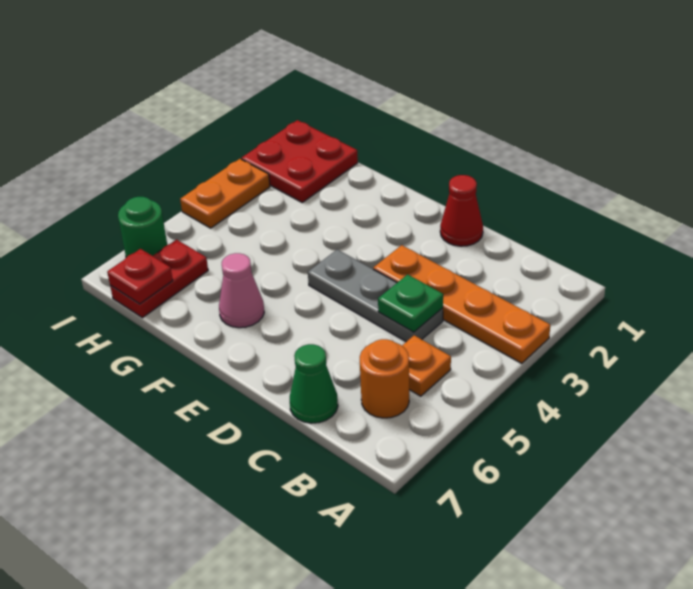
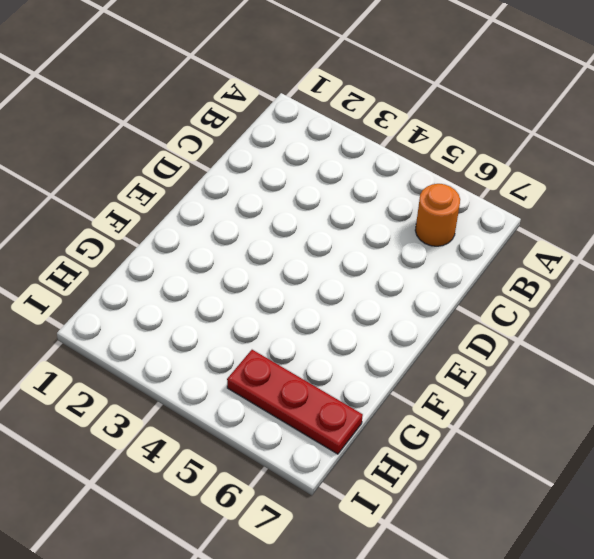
red plate H5:H7 level 1 -> red plate H6:H7 level 1
none -> orange plate A3:D3 level 1
none -> orange plate B5 level 1
none -> grey plate C4:E4 level 1

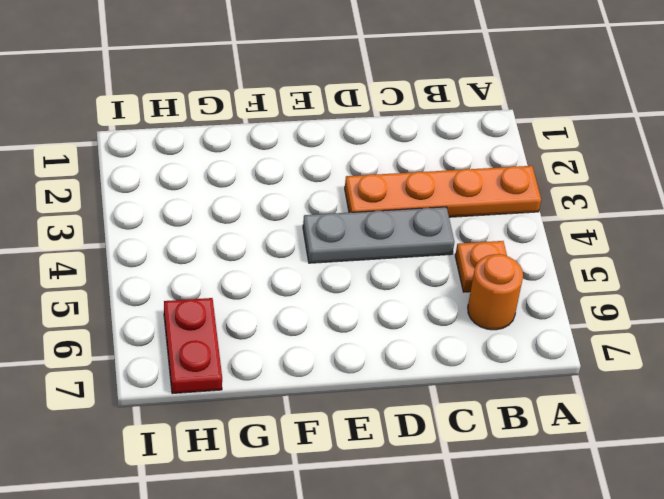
none -> green cone C7 level 1
none -> red cone D1 level 1
none -> pink cone F6 level 1

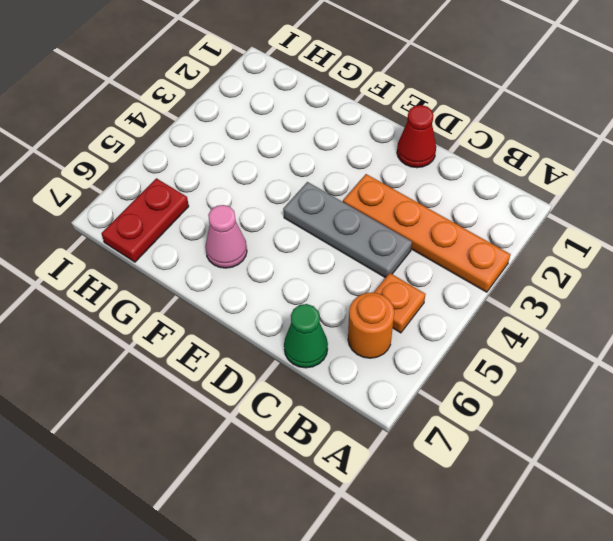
none -> red plate H1:I2 level 1
none -> orange plate I3:I4 level 1
none -> green round brick I6 level 1

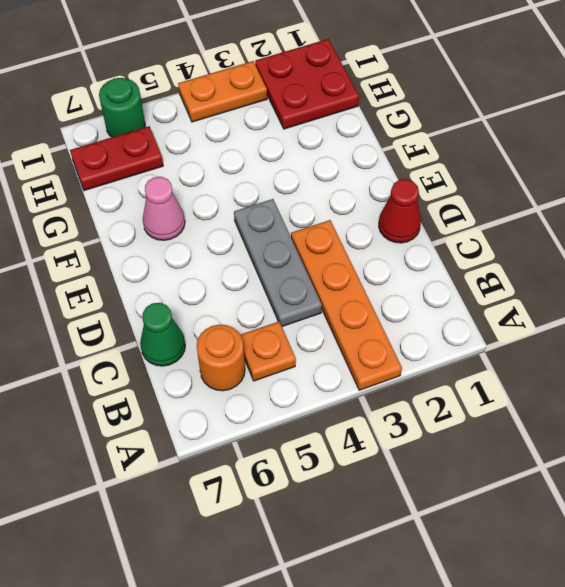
none -> green plate C4 level 2
none -> red plate H7 level 2

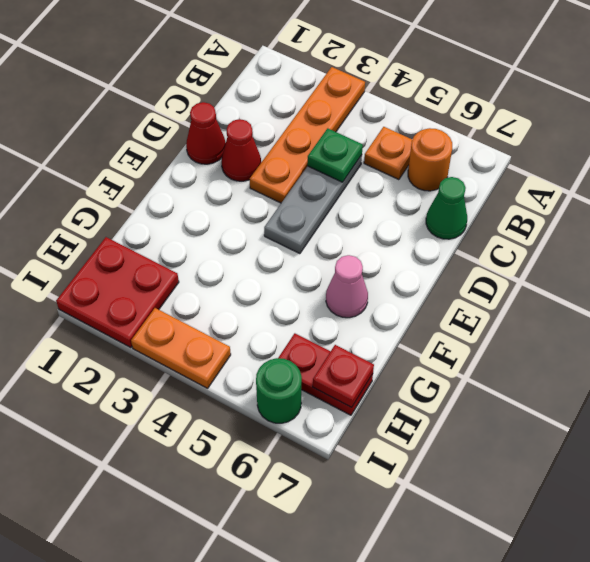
red cone D2 level 1 -> none

